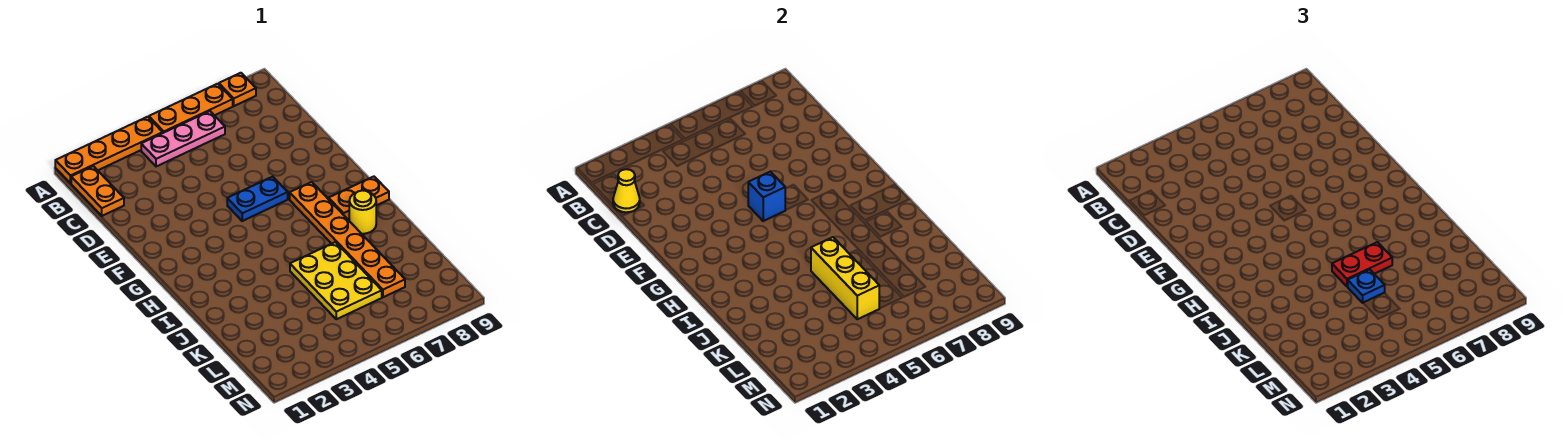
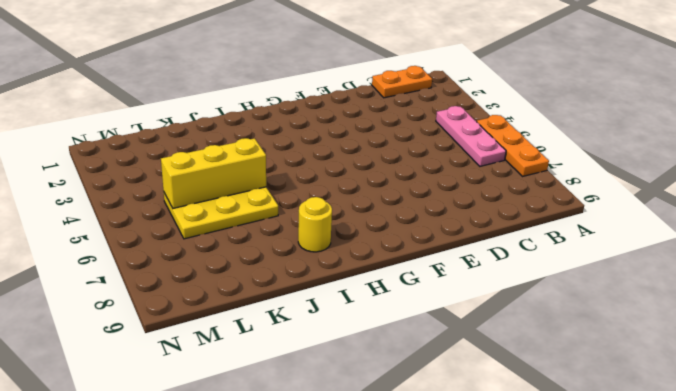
none -> orange plate A1:A4 level 1
none -> orange plate A8 level 1
none -> blue plate F5:F6 level 1

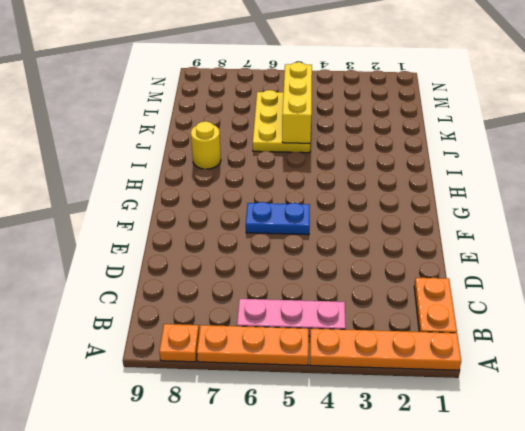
none -> orange plate G7:L7 level 1
none -> orange plate H8:H9 level 1
none -> yellow cone C1 level 2

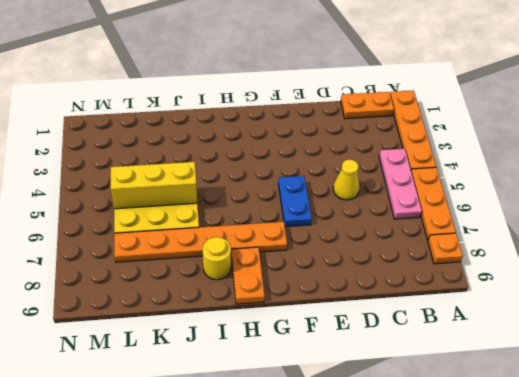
yellow cone D5 level 1 -> yellow cone C1 level 2
none -> blue brick F5 level 2
none -> red plate J5:J6 level 3
none -> blue plate K5 level 3

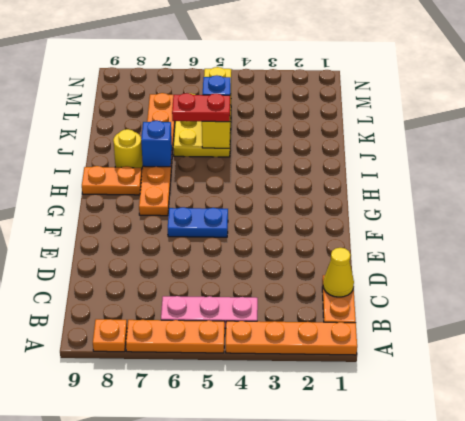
blue brick I7 level 2 -> blue brick F5 level 2

